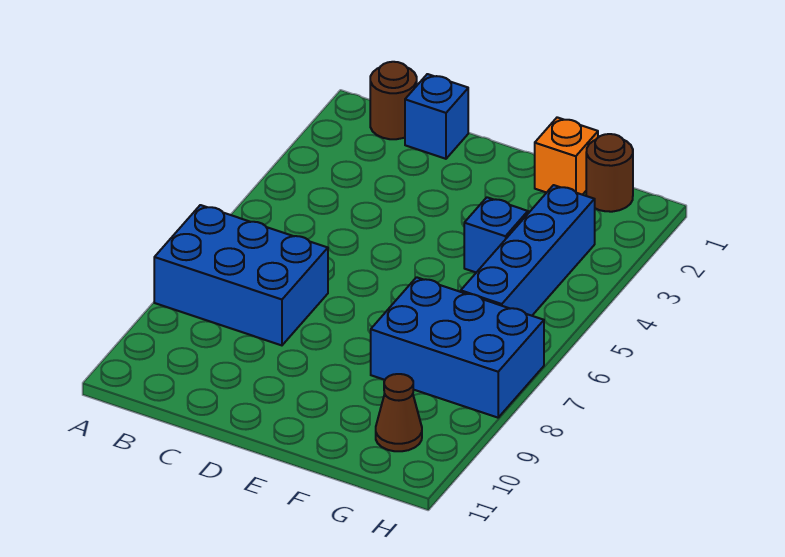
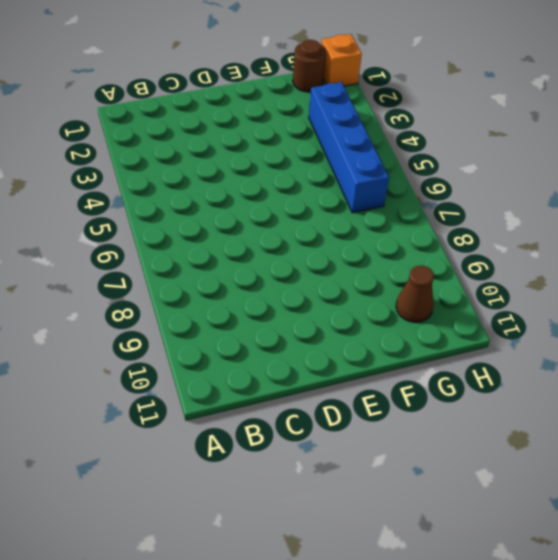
orange brick H1 level 1 -> orange brick F1 level 1
none -> blue brick A7:C8 level 1
none -> brown round brick B1 level 1

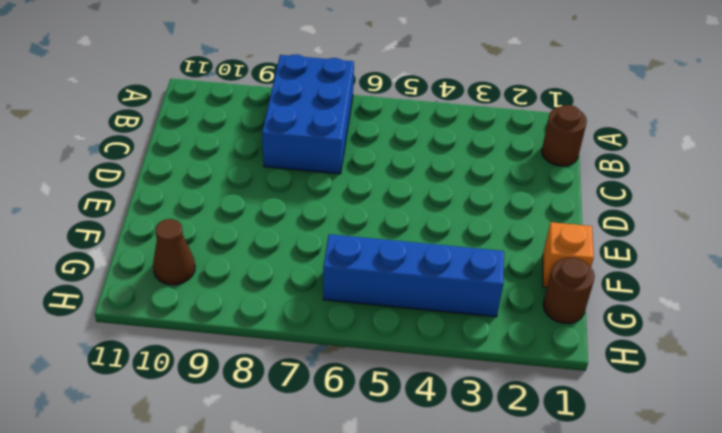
none -> blue brick C1 level 1
none -> blue brick F4 level 1

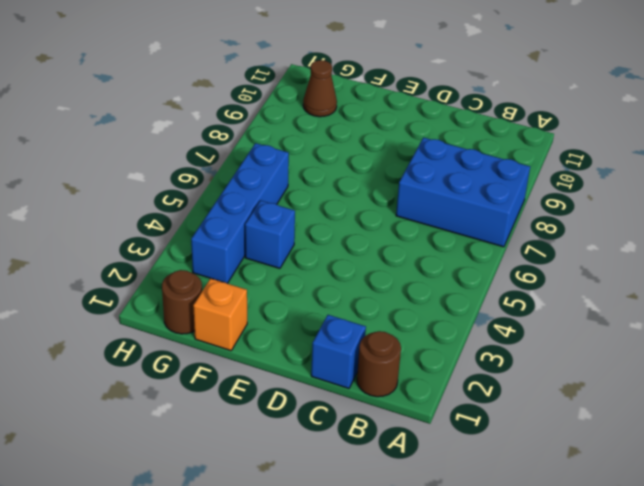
none -> blue brick F7:H8 level 1

